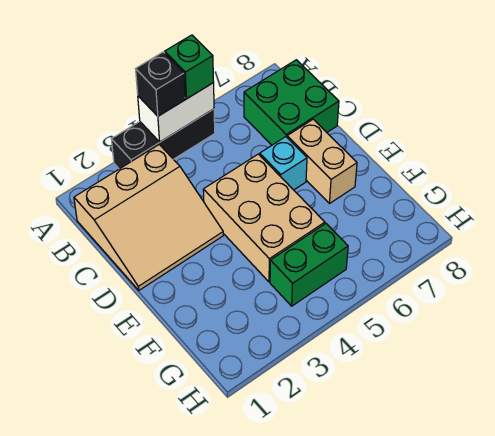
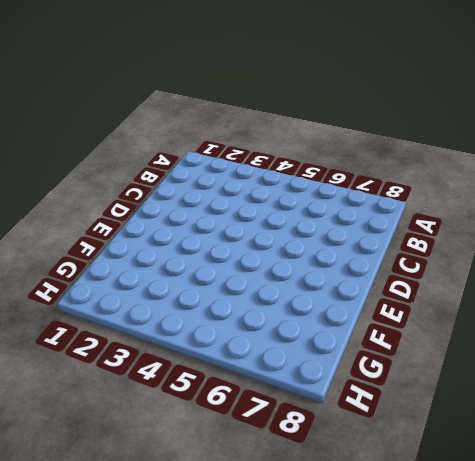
none -> black brick A3:A5 level 1
none -> tan slope B1:D3 level 1 top B

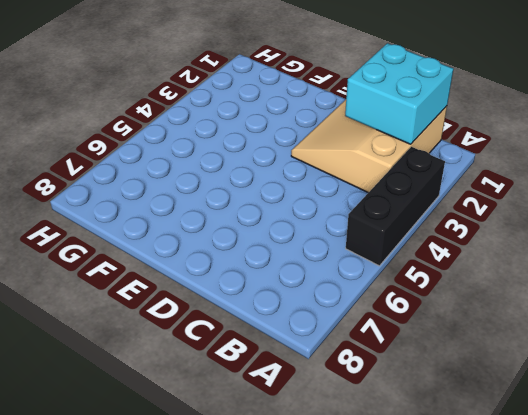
cyan brick B1:C2 level 2 -> none
none -> green brick B7:C8 level 1
none -> tan brick D4:F5 level 1

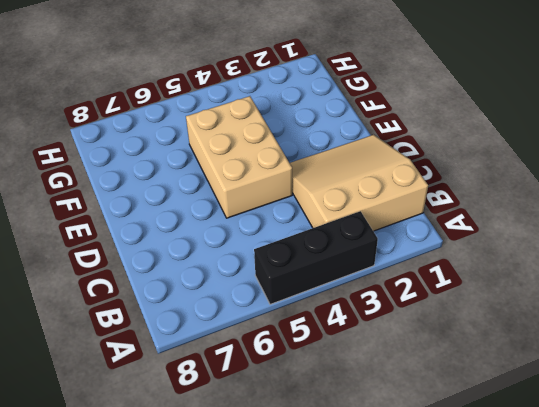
none -> green brick B7:C8 level 1
none -> cyan brick D6 level 1

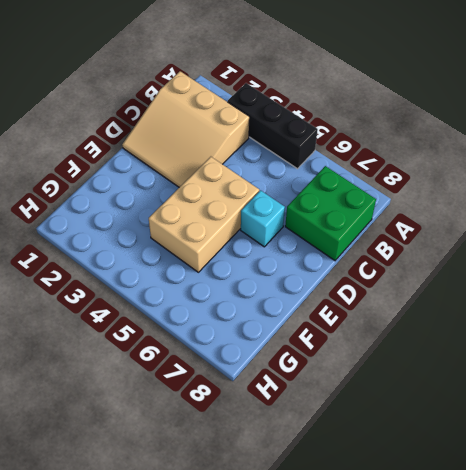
none -> tan brick D7:E7 level 1
none -> green brick G4:G5 level 1

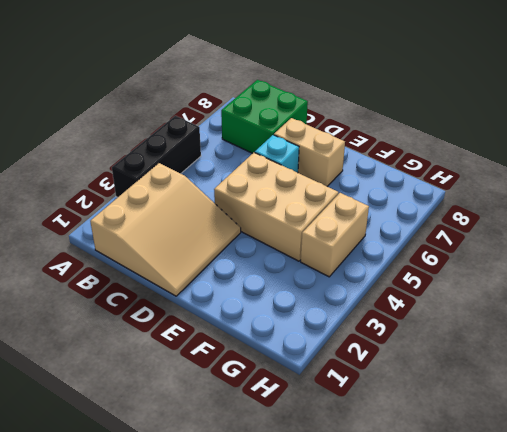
tan brick G4:G5 level 1 -> green brick G4:G5 level 1
none -> white brick A4:A5 level 2
none -> black brick A4 level 3

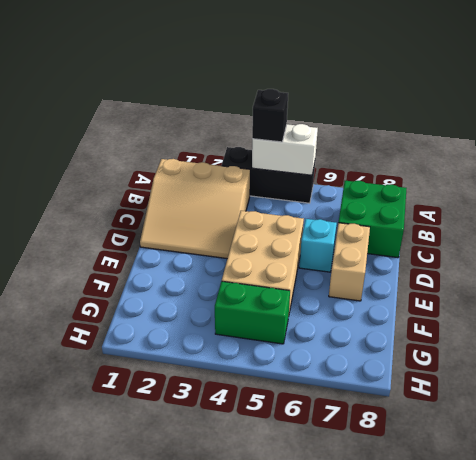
none -> green brick A5 level 3

